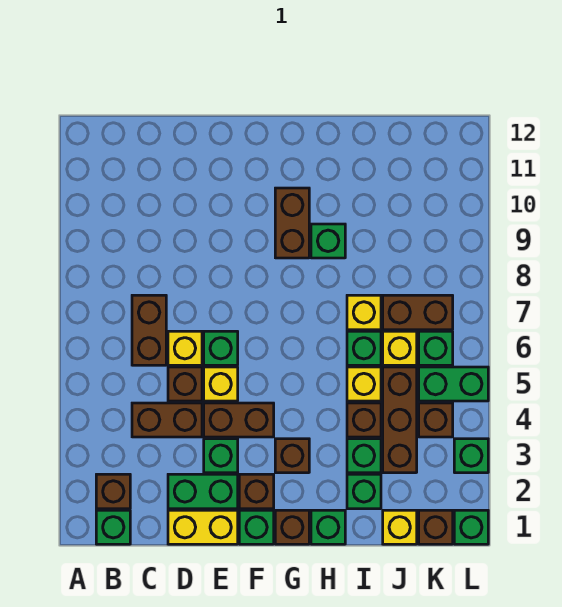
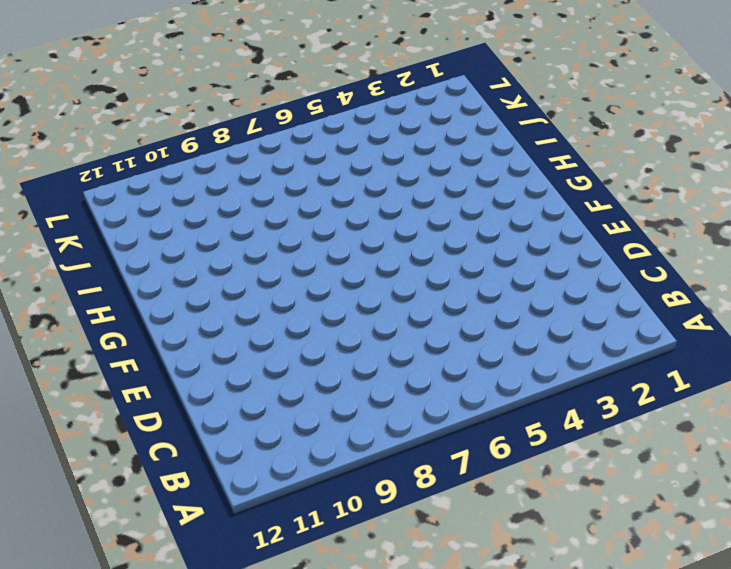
none -> green brick B1 level 1
none -> brown brick B2 level 1
none -> brown brick C4:D4 level 1
none -> brown brick C6:C7 level 1

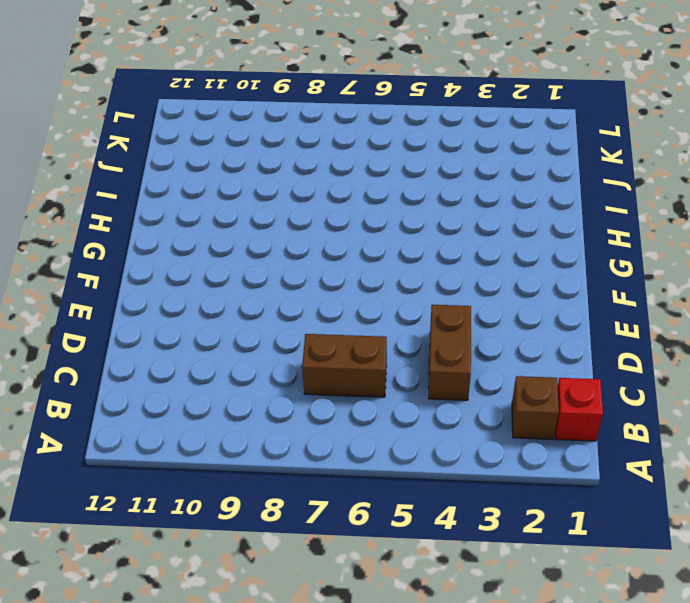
red brick B1 level 1 -> green brick B1 level 1
none -> yellow brick D1:E1 level 1
none -> green brick D2:E2 level 1
none -> brown brick D5 level 1
none -> yellow brick D6 level 1

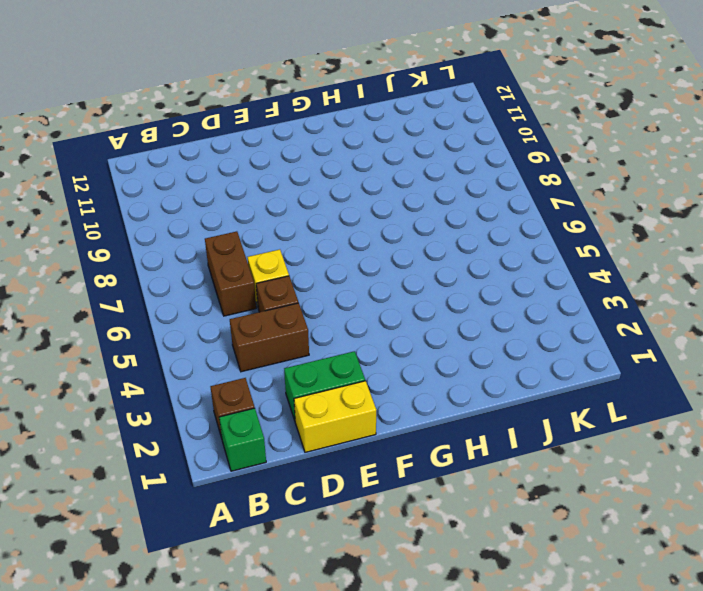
none -> green brick E3 level 1
none -> brown brick E4:F4 level 1
none -> yellow brick E5 level 1
none -> green brick E6 level 1

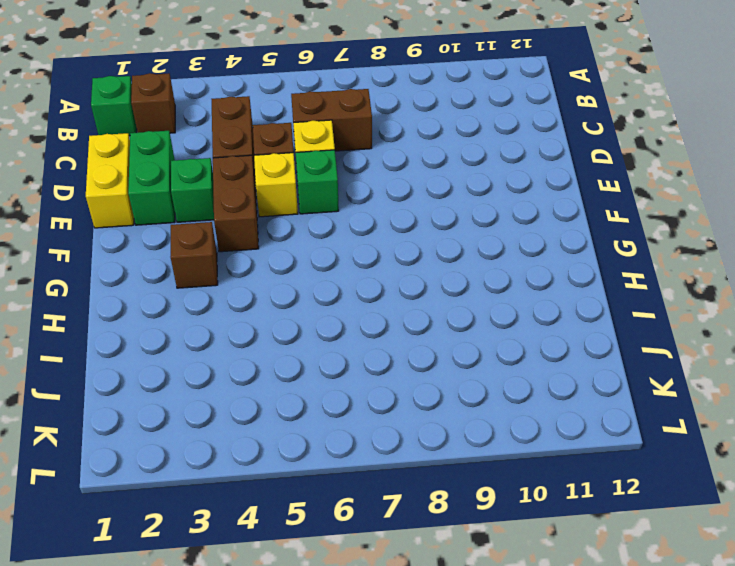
none -> green brick F1 level 1
none -> brown brick F2 level 1
none -> brown brick G1 level 1
none -> brown brick G9:G10 level 1

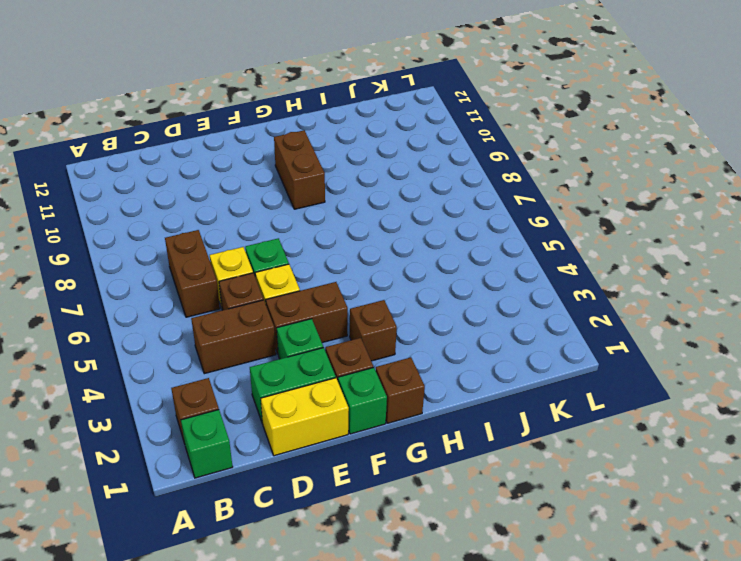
none -> green brick H1 level 1
none -> green brick H9 level 1
none -> green brick I2 level 1
none -> green brick I3 level 1

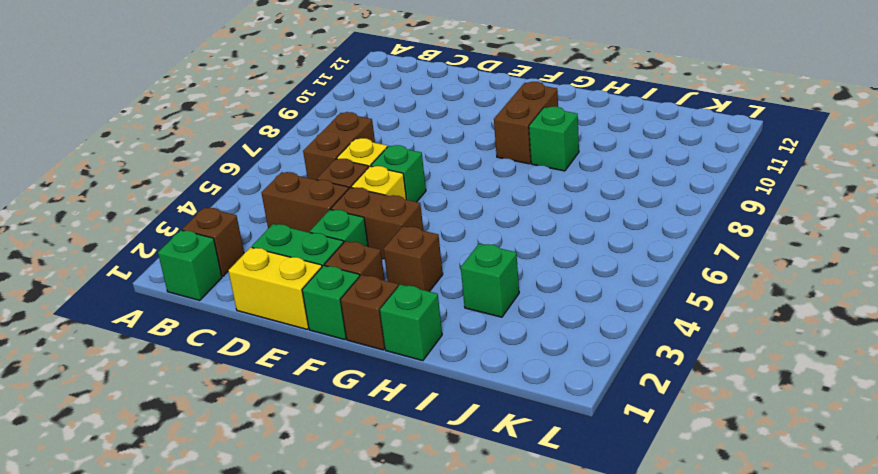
none -> green brick I2 level 1
none -> brown brick I4 level 1
none -> yellow brick I5 level 1
none -> green brick I6 level 1

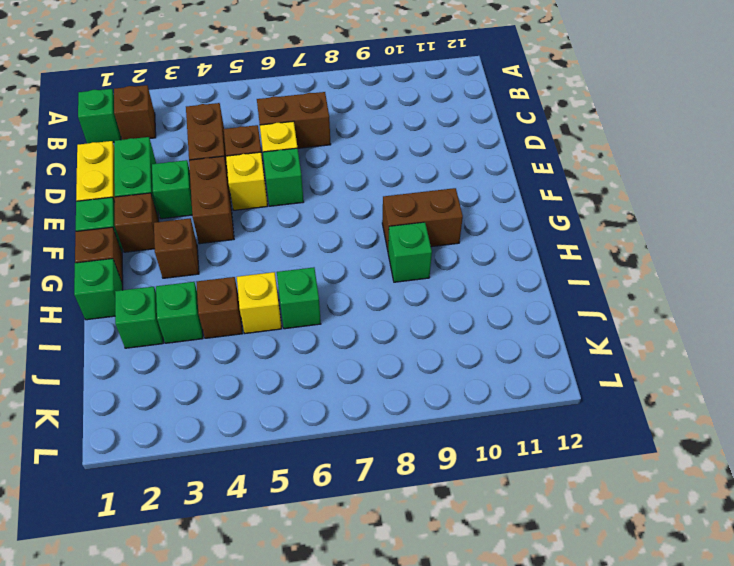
none -> yellow brick I7 level 1
none -> yellow brick J1 level 1
none -> brown brick J3:J5 level 1
none -> yellow brick J6 level 1

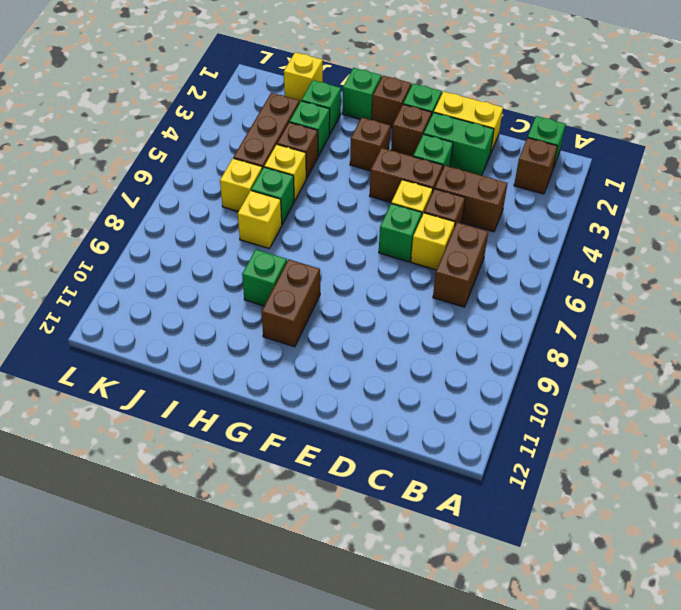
none -> brown brick J7:K7 level 1
none -> brown brick K1 level 1
none -> brown brick K4 level 1
none -> green brick K5:L5 level 1

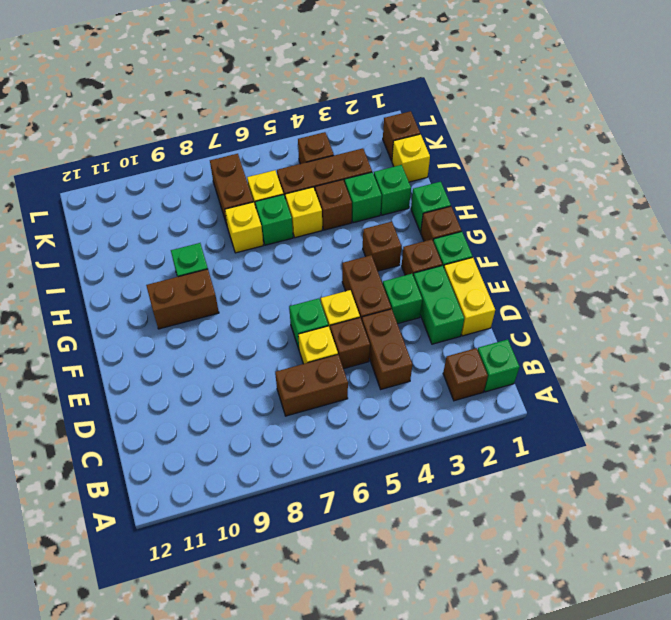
none -> green brick K5:L5 level 1
none -> green brick K6 level 1
none -> green brick L1 level 1
none -> green brick L3 level 1

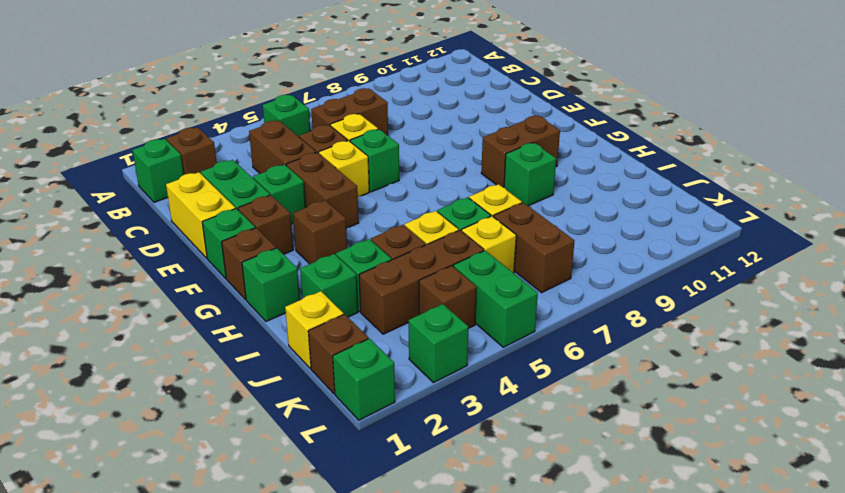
green brick B5 level 1 -> green brick K6 level 1

